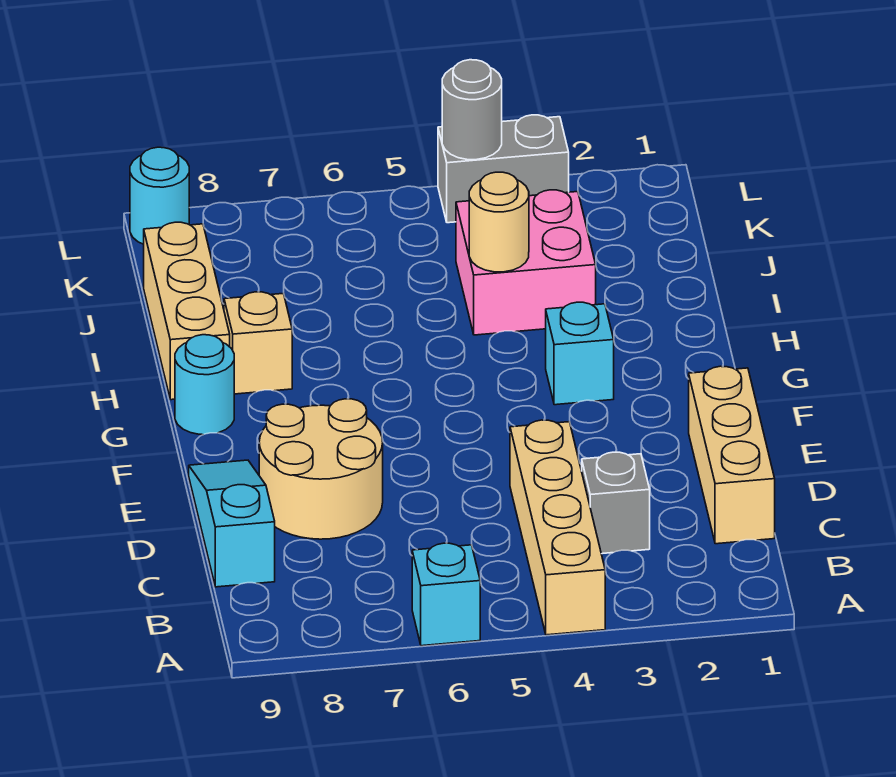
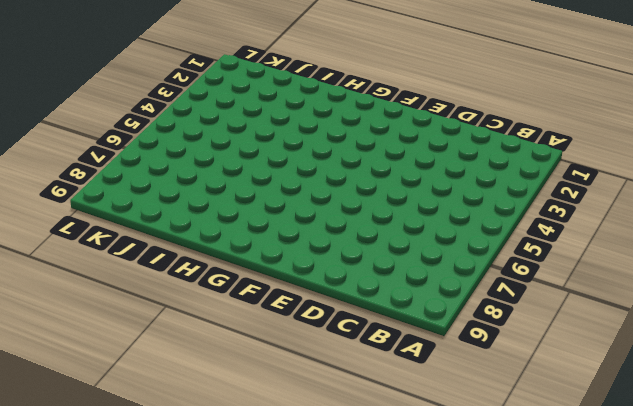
none -> tan brick A4:D4 level 1
none -> cyan brick A6 level 1
none -> tan brick C1:E1 level 1

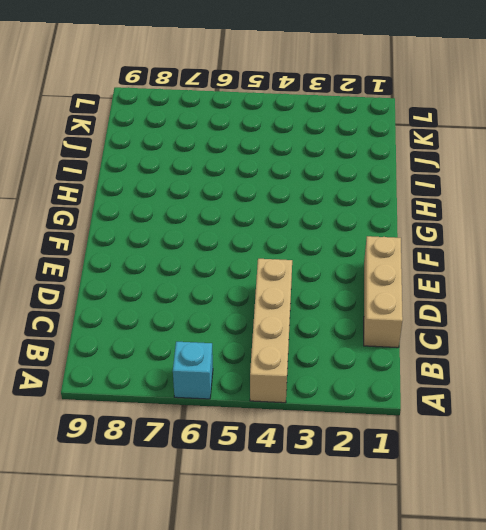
none -> grey brick C3 level 1
none -> cyan slope C9:E9 level 1 top C
none -> tan round brick D7:E8 level 1

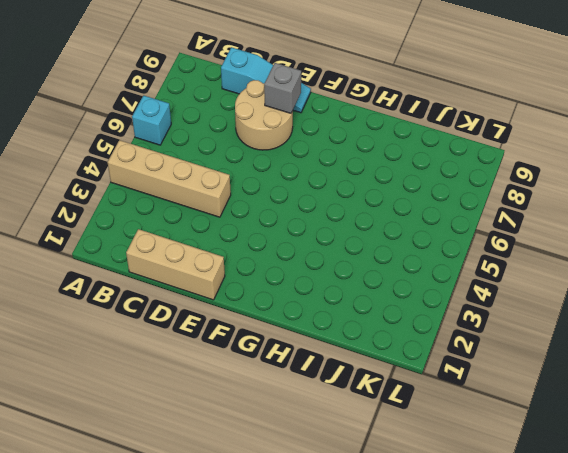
grey brick E8 level 2 -> grey brick C3 level 1
none -> cyan brick G3 level 1
none -> cyan round brick G9 level 1
none -> tan brick H8 level 1

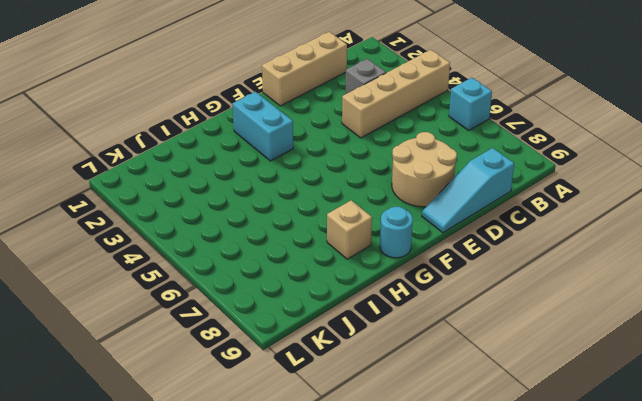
cyan brick G2:G3 level 1 -> cyan brick G3 level 1
none -> tan brick H9:J9 level 1
none -> pink brick I3:J4 level 1
none -> grey brick L3:L4 level 1

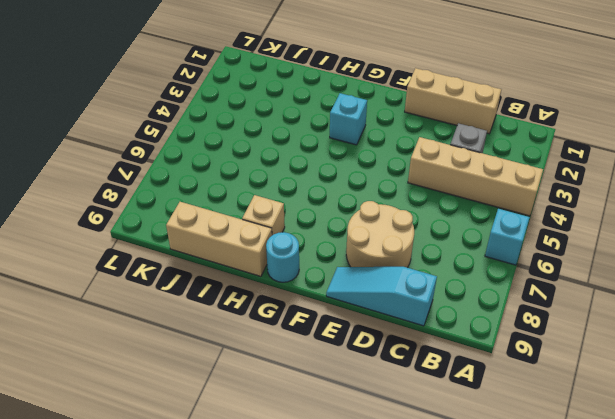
none -> pink brick I3:J4 level 1
none -> grey brick L3:L4 level 1
none -> cyan round brick L9 level 1

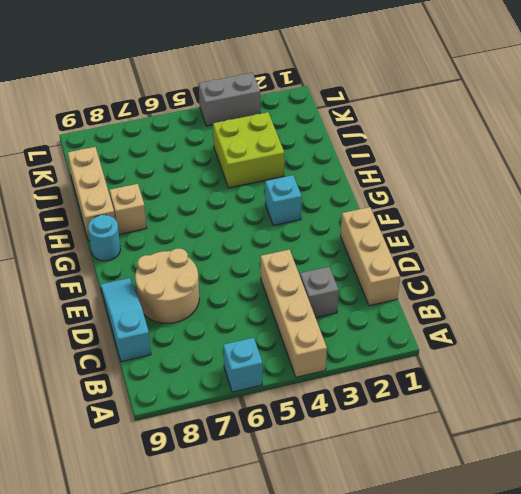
lime brick I3:J4 level 1 -> pink brick I3:J4 level 1
none -> cyan round brick L9 level 1
none -> tan round brick I4 level 2
none -> grey round brick L4 level 2

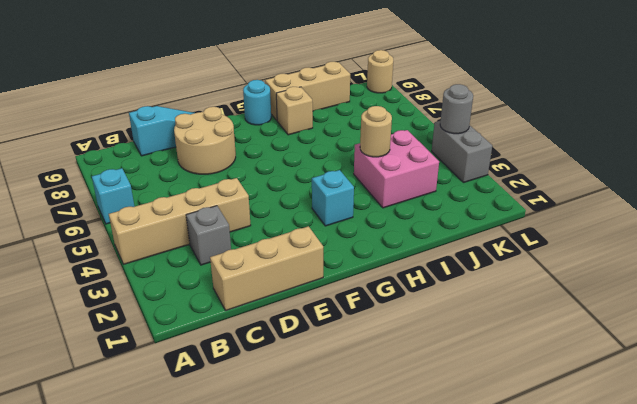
tan round brick L9 level 1 -> cyan round brick L9 level 1

